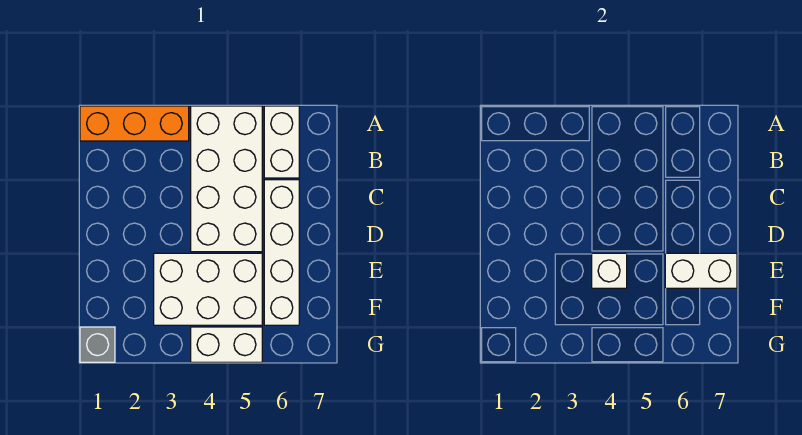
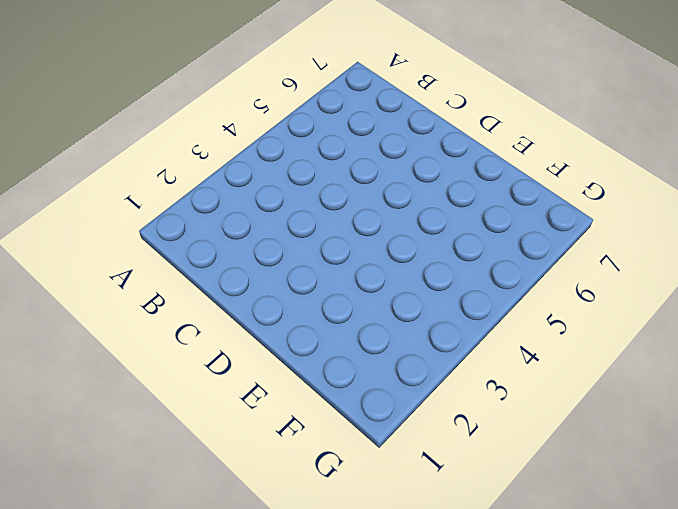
none -> orange brick A1:A3 level 1
none -> white brick A4:D5 level 1

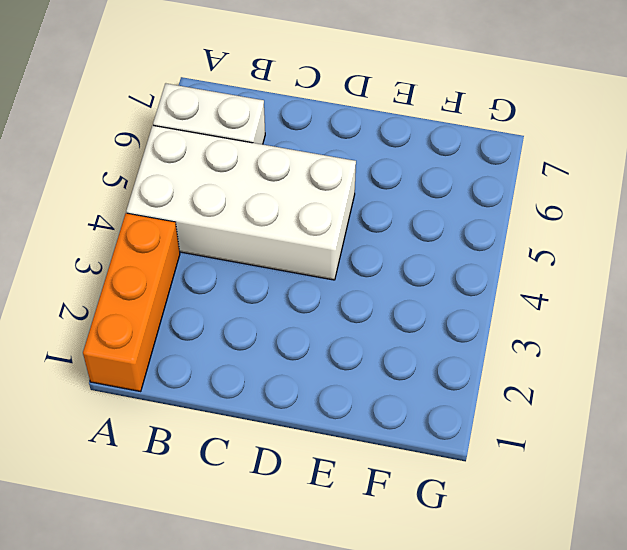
none -> white brick C6:F6 level 1
none -> white brick E3:F5 level 1

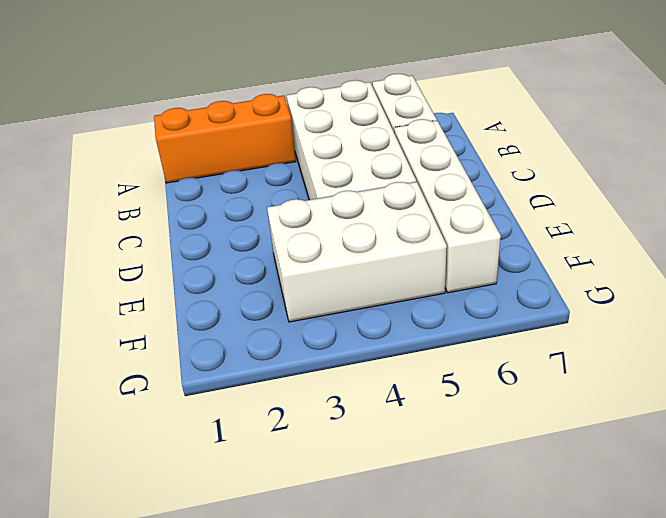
none -> grey brick G1 level 1
none -> white brick G4:G5 level 1

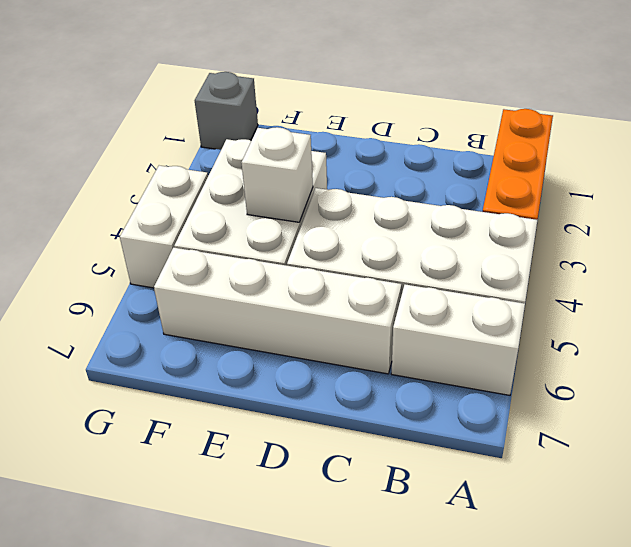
none -> white brick E6:E7 level 2

